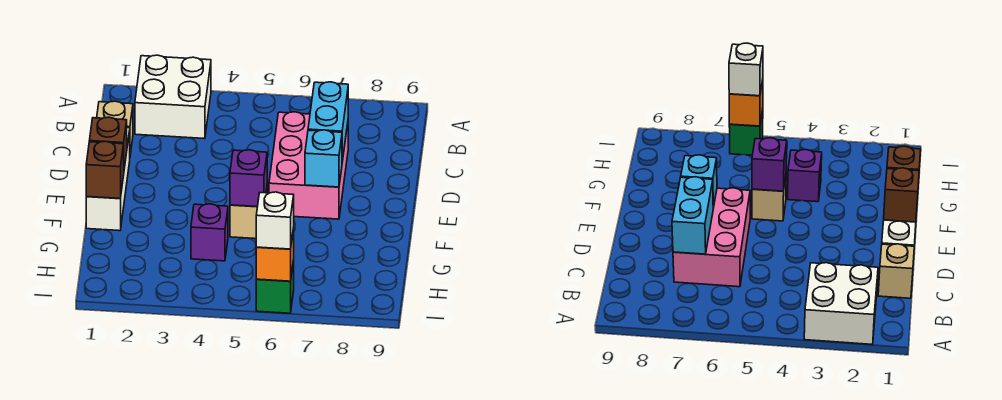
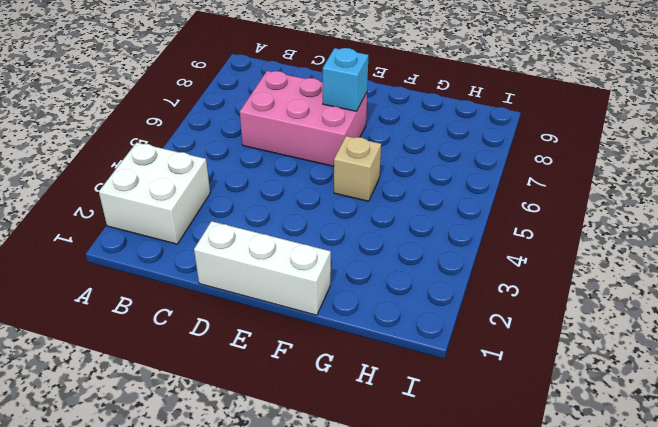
none -> tan brick C1 level 1
none -> purple brick G4 level 1
none -> green brick I6 level 1

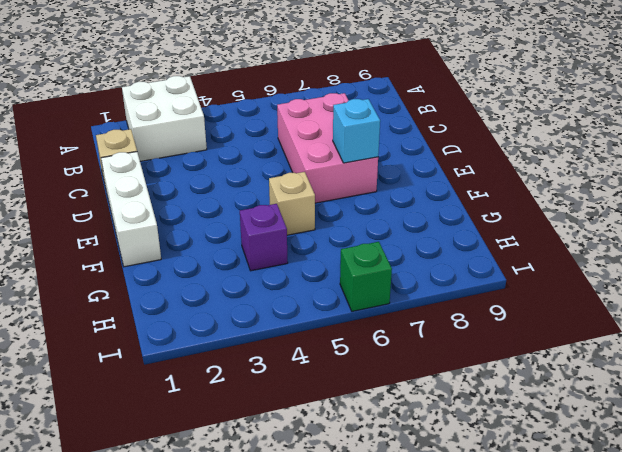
none -> cyan brick C7:D7 level 2
none -> brown brick E1 level 2
none -> brown brick F1 level 2

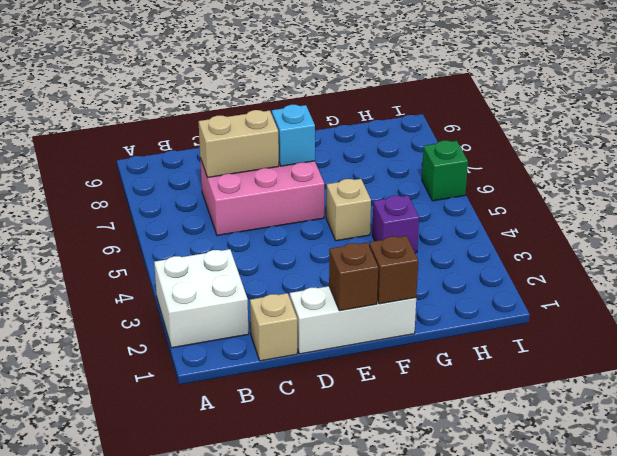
tan brick C7:D7 level 2 -> cyan brick C7:D7 level 2
none -> purple brick F5 level 2
none -> orange brick I6 level 2
none -> white brick I6 level 3

